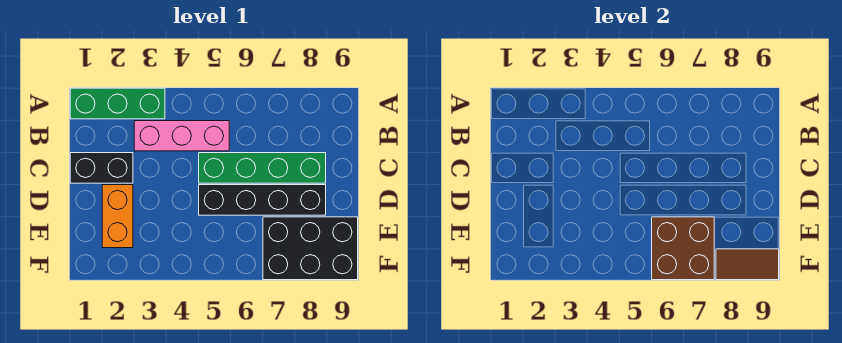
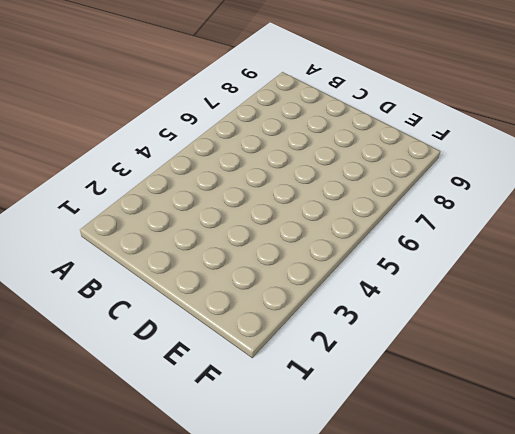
none -> green brick A1:A3 level 1
none -> pink brick B3:B5 level 1

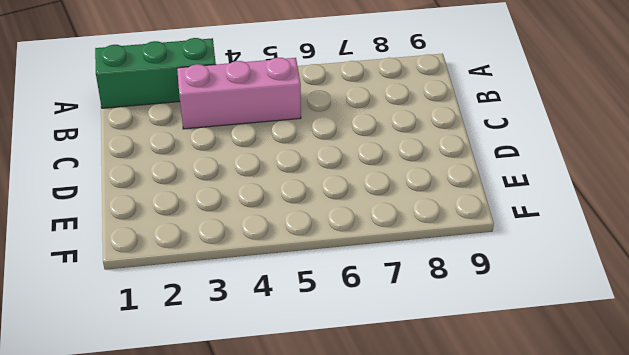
none -> black brick C1:C2 level 1
none -> green brick C5:C8 level 1

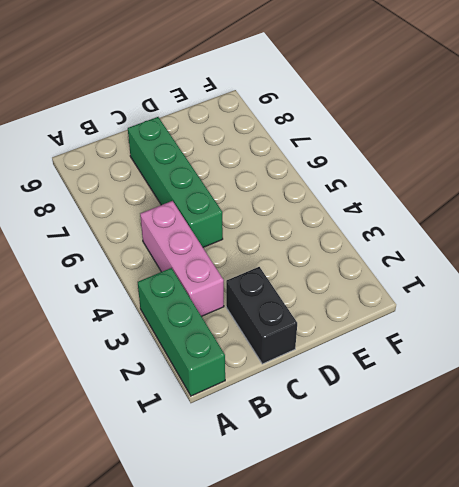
none -> orange brick D2:E2 level 1
none -> black brick D5:D8 level 1

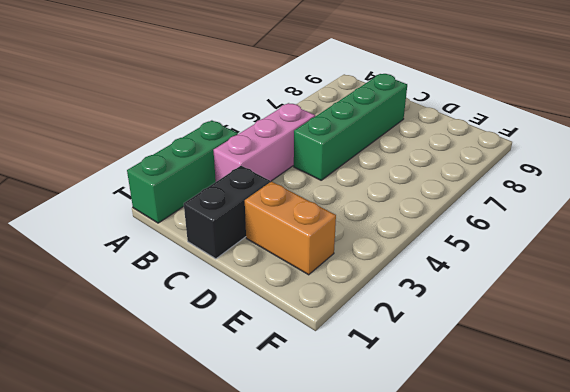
none -> black brick D5:D8 level 1
none -> black brick E7:F9 level 1

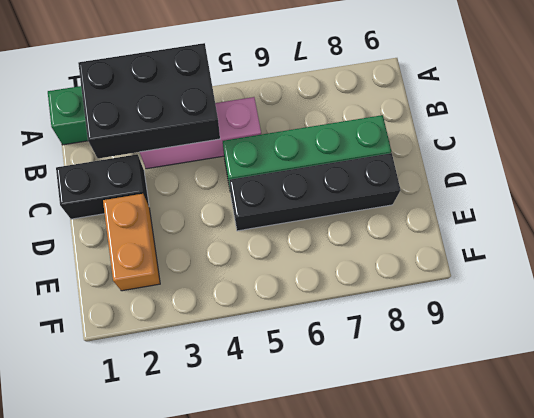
black brick A2:B4 level 2 -> black brick E7:F9 level 1
none -> brown brick E6:F7 level 2
none -> brown tile F8:F9 level 2

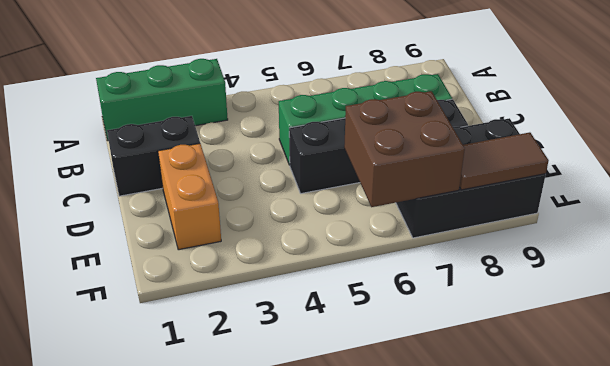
none -> pink brick B3:B5 level 1

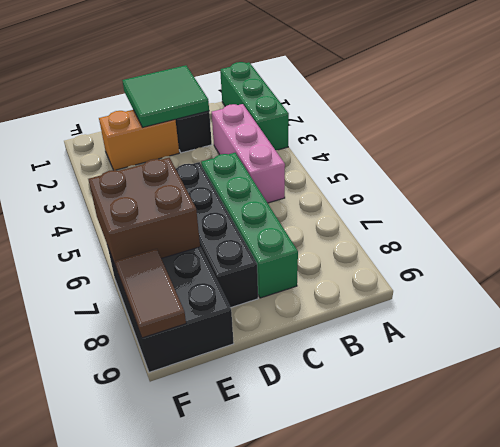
green tile C1:D2 level 2 -> none

